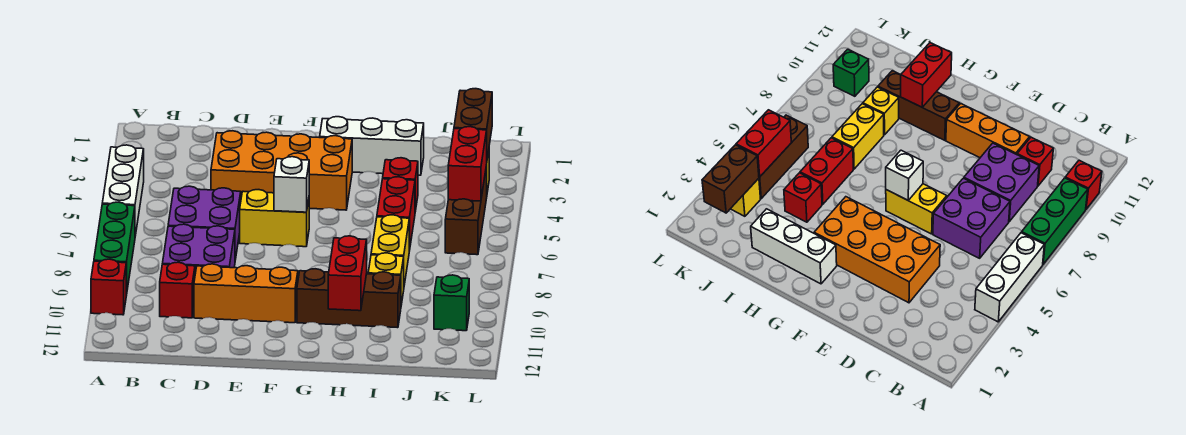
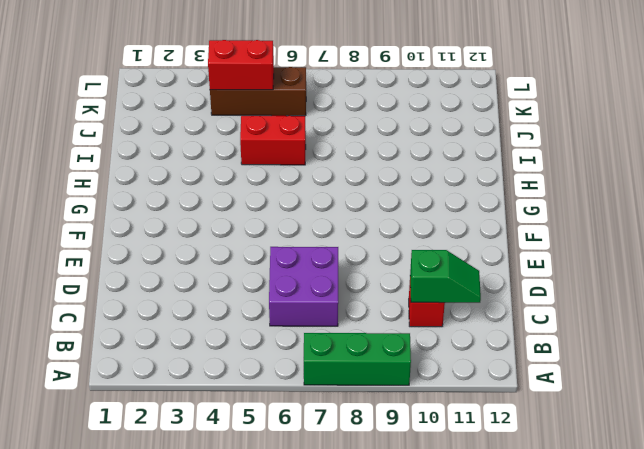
green slope C10:C11 level 2 top 10 -> none
none -> white brick A4:A6 level 1
none -> red brick A10 level 1
none -> purple brick C8:D9 level 1

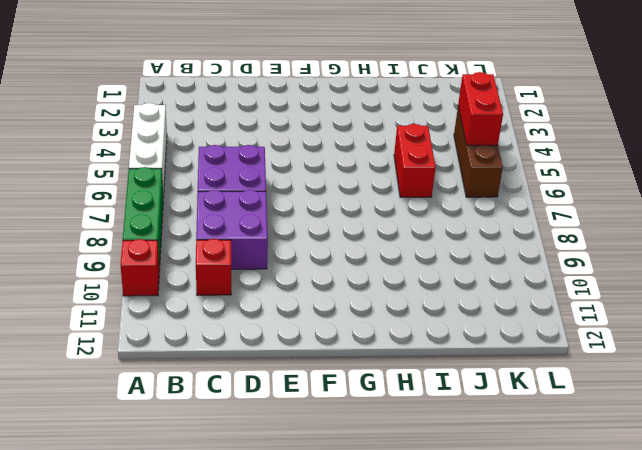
none -> orange brick D3:G4 level 1
none -> orange brick D10:F10 level 1
none -> yellow brick E6:F6 level 1

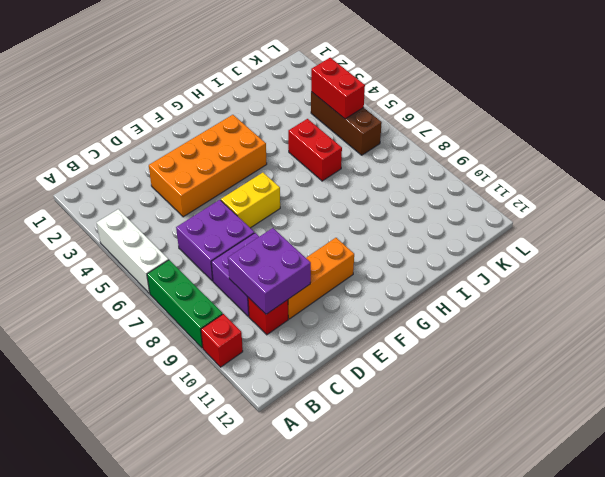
purple brick C9:D10 level 2 -> none
none -> white brick G2:I2 level 1
none -> brown brick G10:I10 level 1
none -> red brick I4 level 1

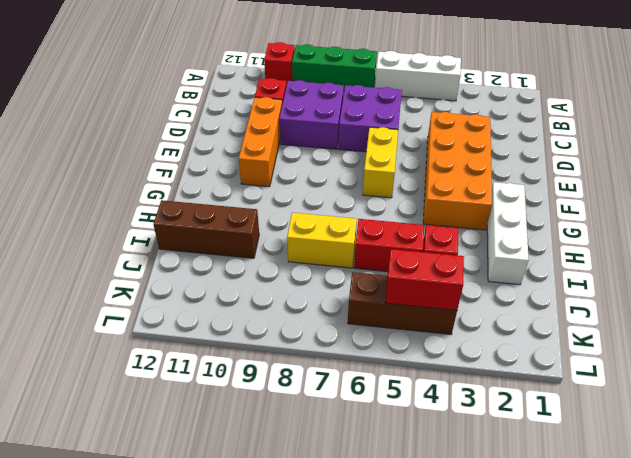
brown brick I10:I12 level 1 -> brown brick G10:I10 level 1
none -> yellow brick I9 level 1
none -> yellow brick K3 level 1
none -> green brick K10 level 1

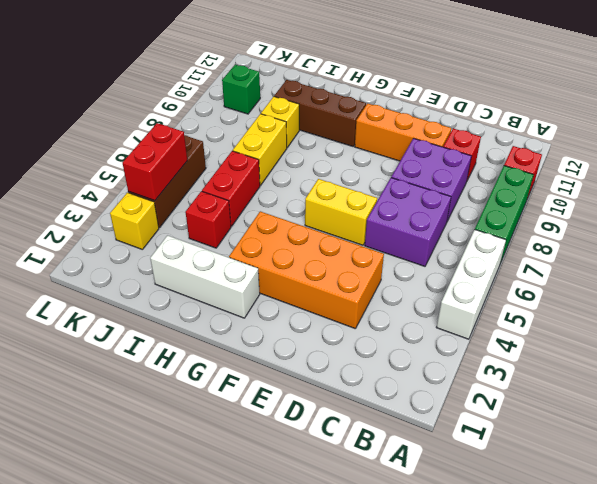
none -> white brick F6 level 2
none -> red brick H10:H11 level 2
none -> brown brick K2:K3 level 2

